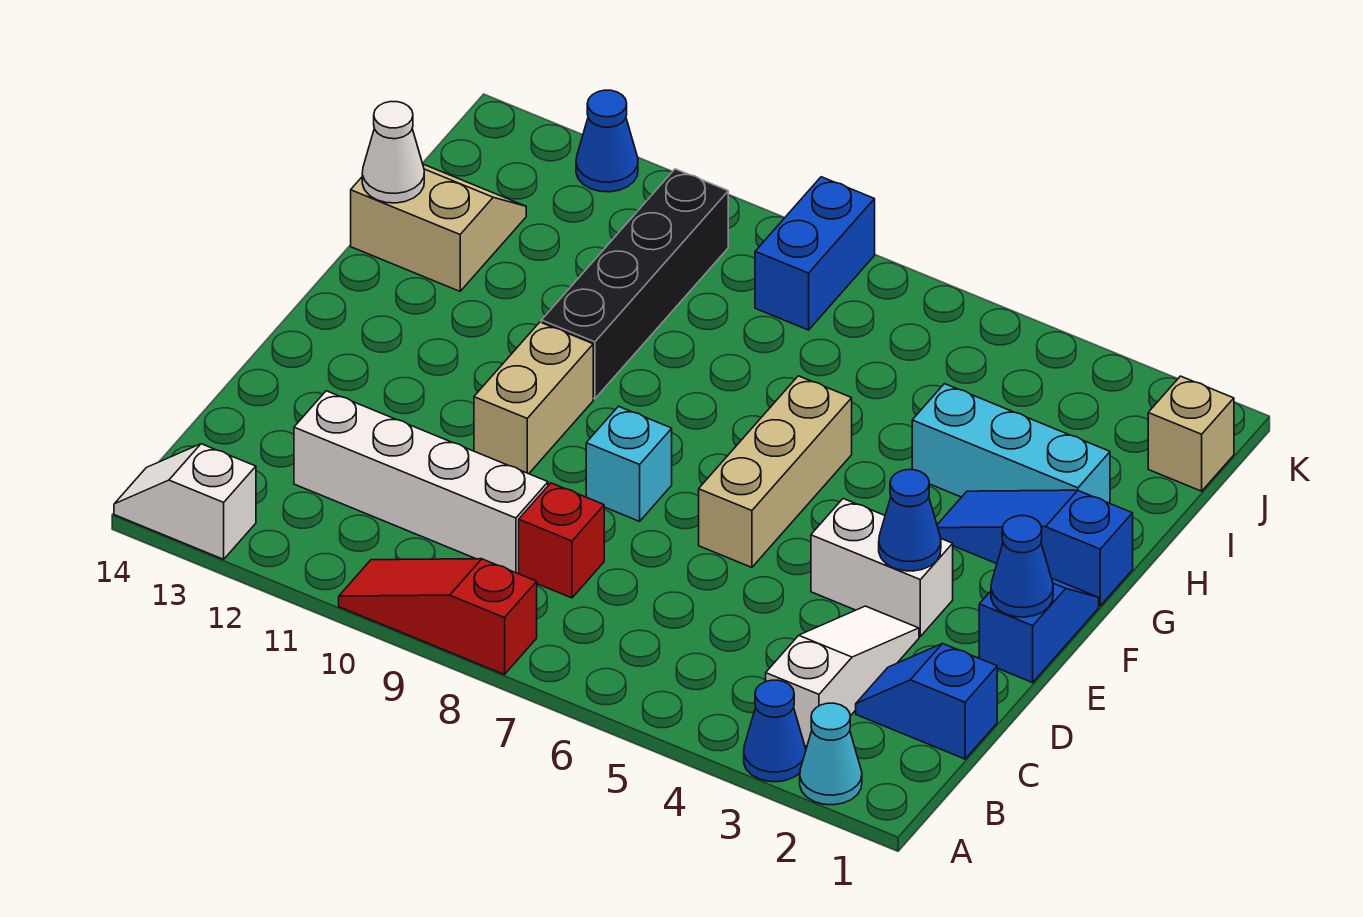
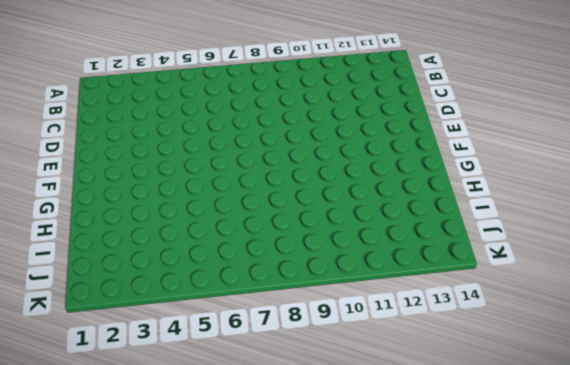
none -> cyan cone A2 level 1
none -> blue cone A3 level 1
none -> red slope A8:A10 level 1 top 8

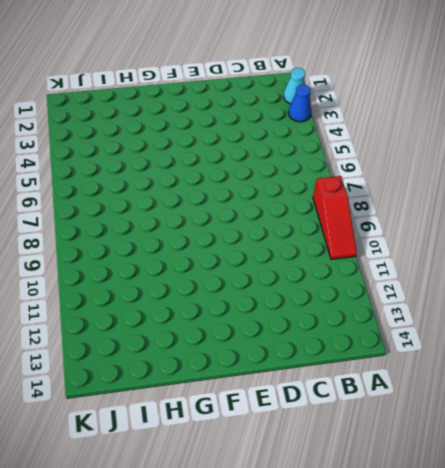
none -> white slope A13:A14 level 1 top 13
none -> white slope B3:D3 level 1 top B
none -> blue slope C1:C2 level 1 top 1

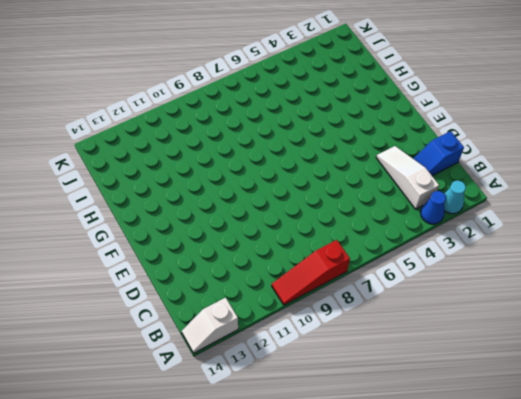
none -> red brick C8 level 1
none -> white brick C9:C12 level 1
none -> blue slope E1:F1 level 1 top E

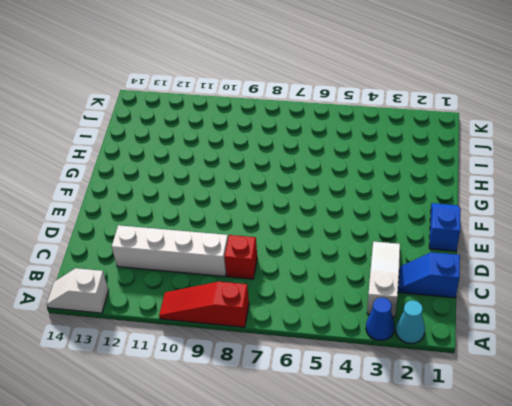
none -> white brick E3:E4 level 1
none -> tan brick E6:G6 level 1
none -> cyan brick E8 level 1

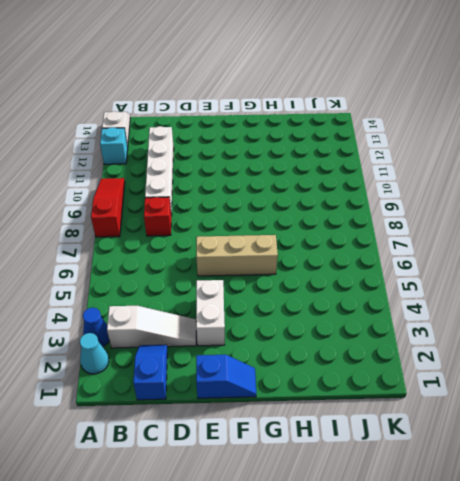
cyan brick A12 level 1 -> cyan brick E8 level 1
none -> tan brick E10:F10 level 1
none -> blue slope G1:G3 level 1 top 1
none -> black brick G10:J10 level 1

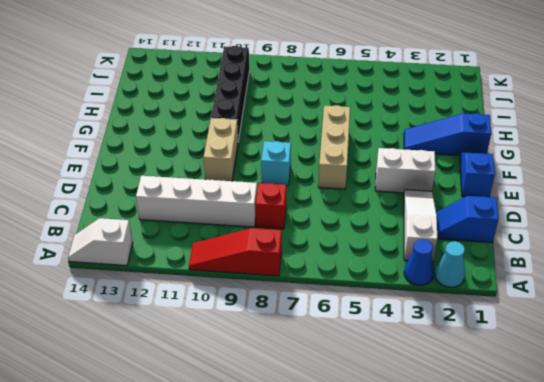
none -> cyan brick H2:H4 level 1
none -> tan slope H13:I14 level 1 top H
none -> tan brick J1 level 1

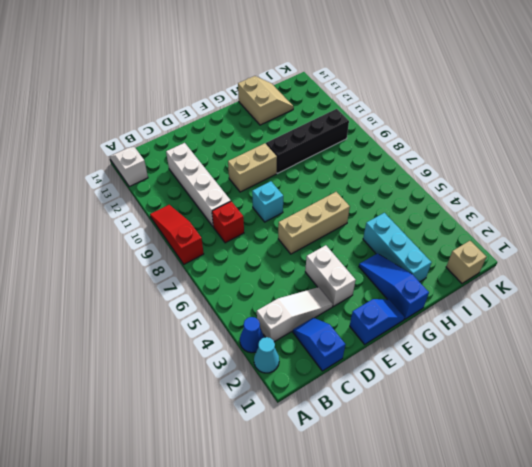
none -> blue brick J8:K8 level 1
none -> blue cone K12 level 1
none -> blue cone E1 level 2

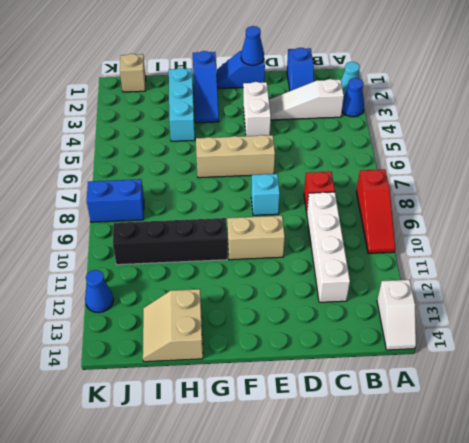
none -> blue cone E3 level 2
none -> white cone H14 level 2

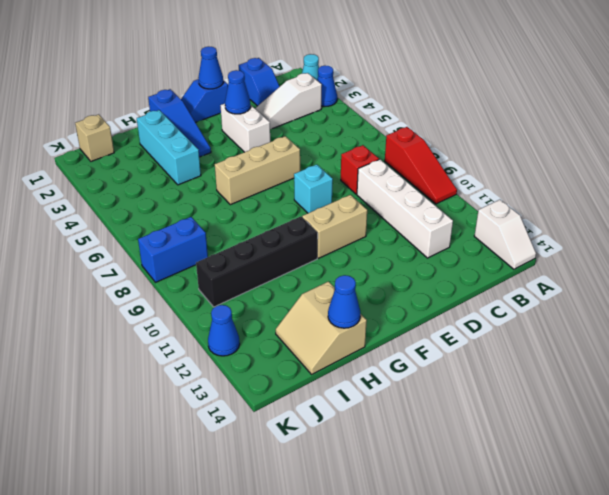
blue cone H14 level 2 -> white cone H14 level 2

